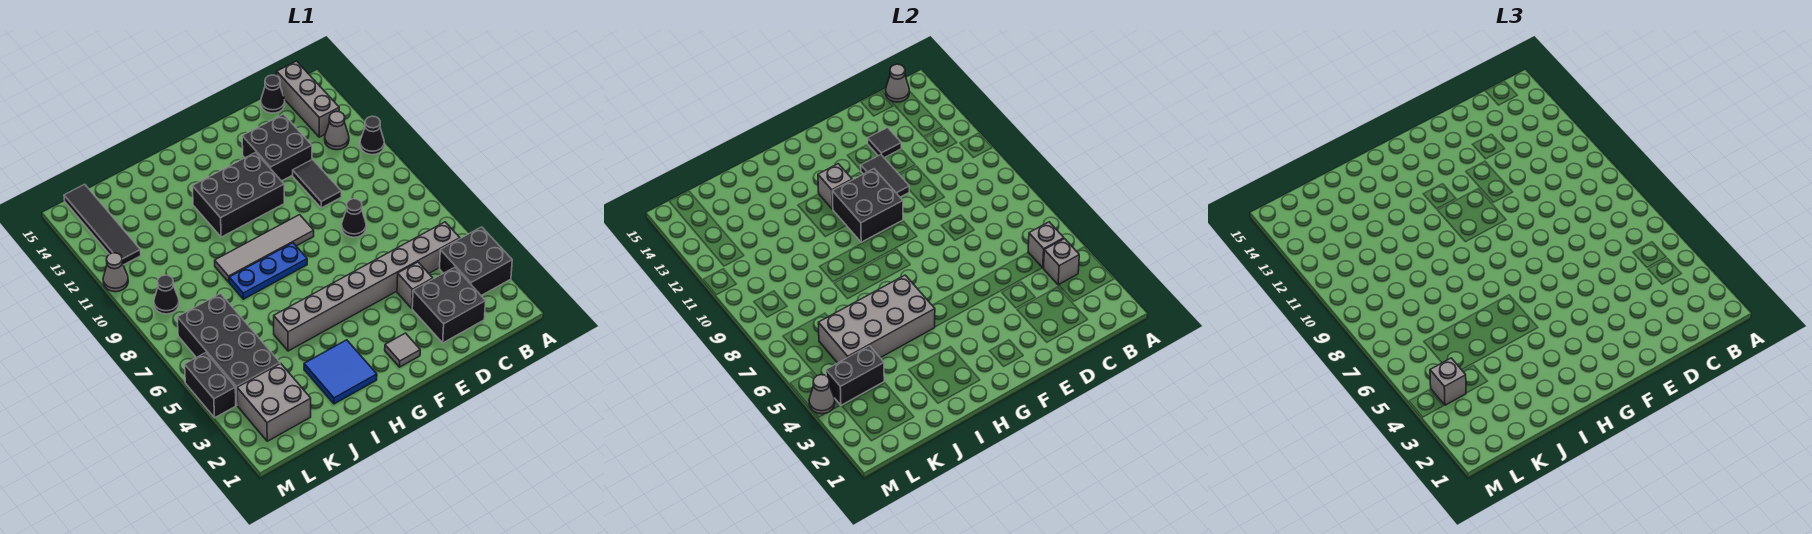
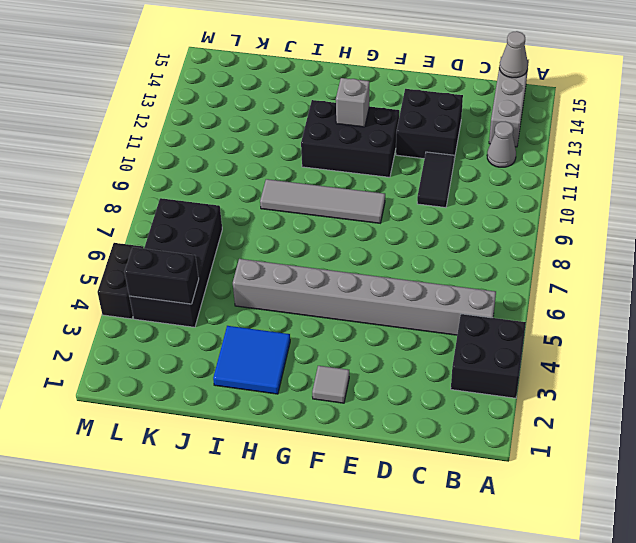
none -> black cone A11 level 1
none -> black brick C2:D3 level 1
none -> black cone C15 level 1
none -> grey brick D4 level 1

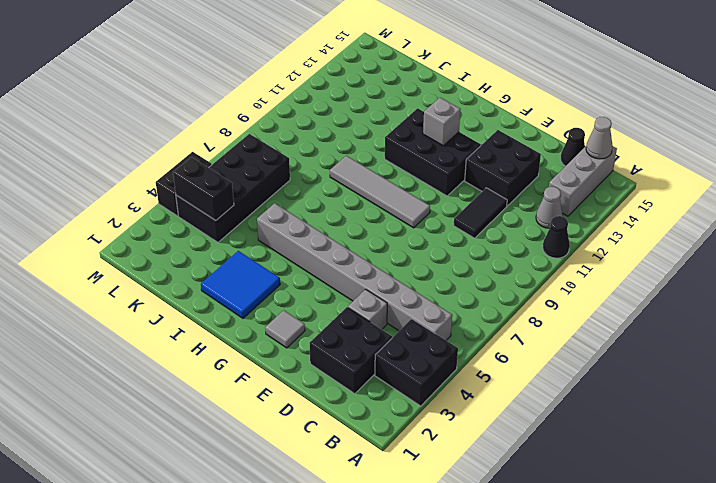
none -> black cone D8 level 1
none -> blue plate G8:I8 level 1
none -> grey brick K2:L3 level 1
none -> black cone L9 level 1

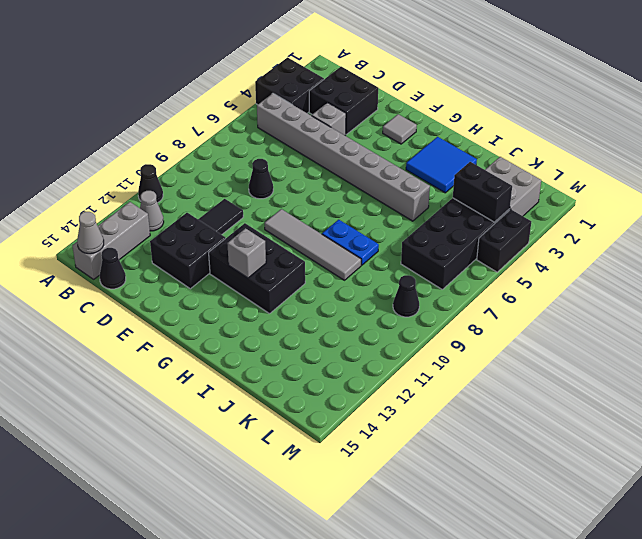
blue plate H8:I8 level 1 -> blue plate G8:I8 level 1
none -> black tile L12:L15 level 1
none -> grey cone M11 level 1
none -> grey brick B4 level 2
none -> grey brick B5 level 2

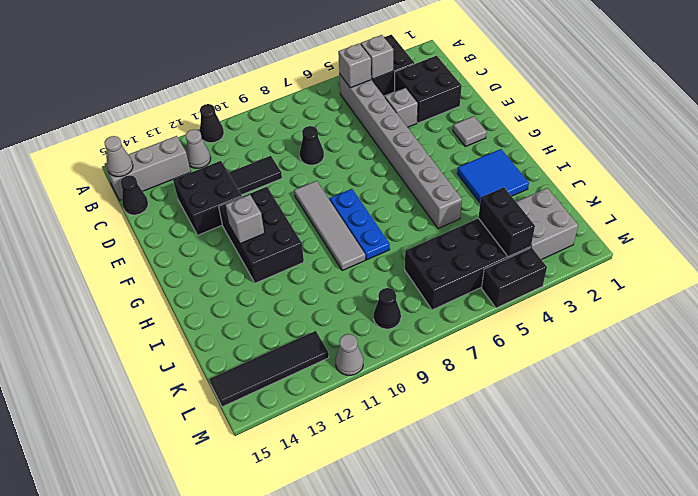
none -> black tile D13 level 2
none -> black tile E11:E12 level 2
none -> black brick F10:G11 level 2
none -> grey brick H5:K6 level 2

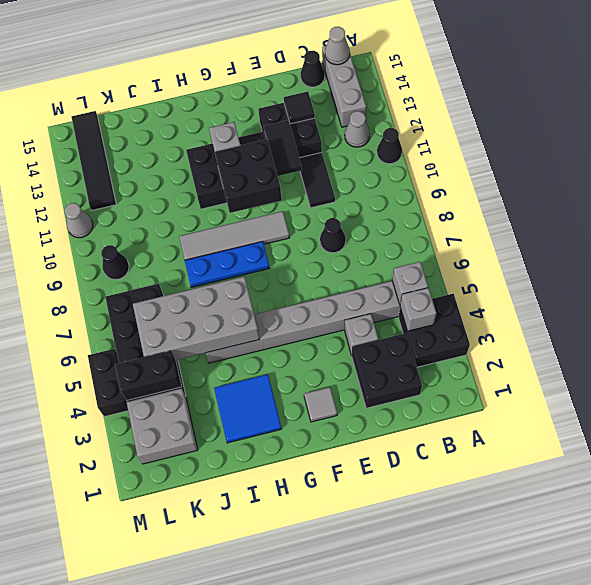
none -> grey cone M4 level 2
none -> grey brick L4 level 3

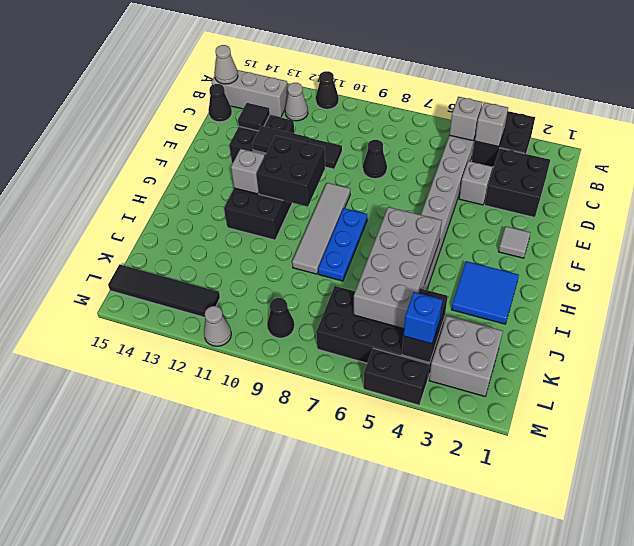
blue brick L4 level 3 -> grey brick L4 level 3
none -> grey cone M4 level 2

